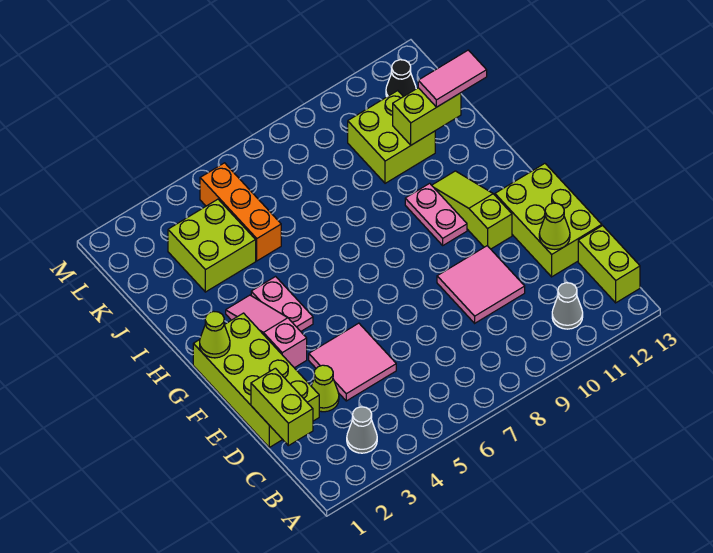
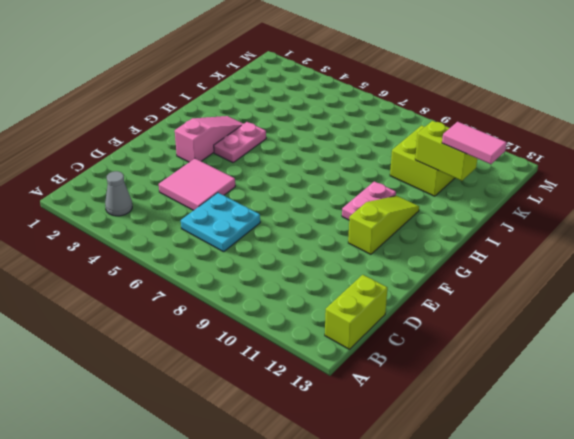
cyan plate C6:D7 level 1 -> none
none -> grey cone B11 level 1
none -> lime brick D1:G2 level 1
none -> lime cone D3 level 1

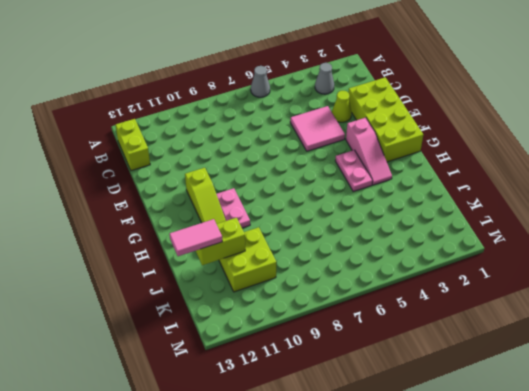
grey cone A6 level 1 -> grey cone B11 level 1
none -> pink tile D9:E10 level 1
none -> lime brick D12:F13 level 1
none -> lime brick J3:K4 level 1

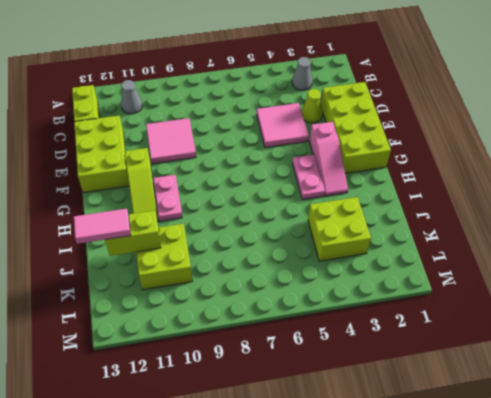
none -> orange brick J5:L5 level 1
none -> black cone L12 level 1
none -> lime brick C1:D1 level 2

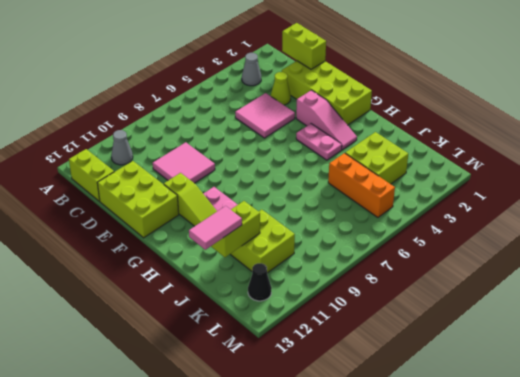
none -> lime cone D12 level 2
none -> lime cone G1 level 2

